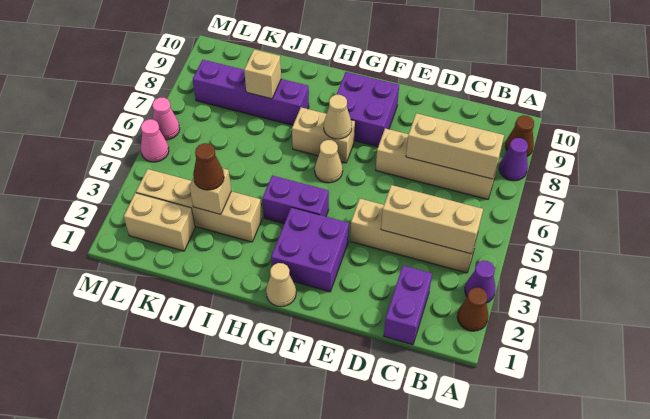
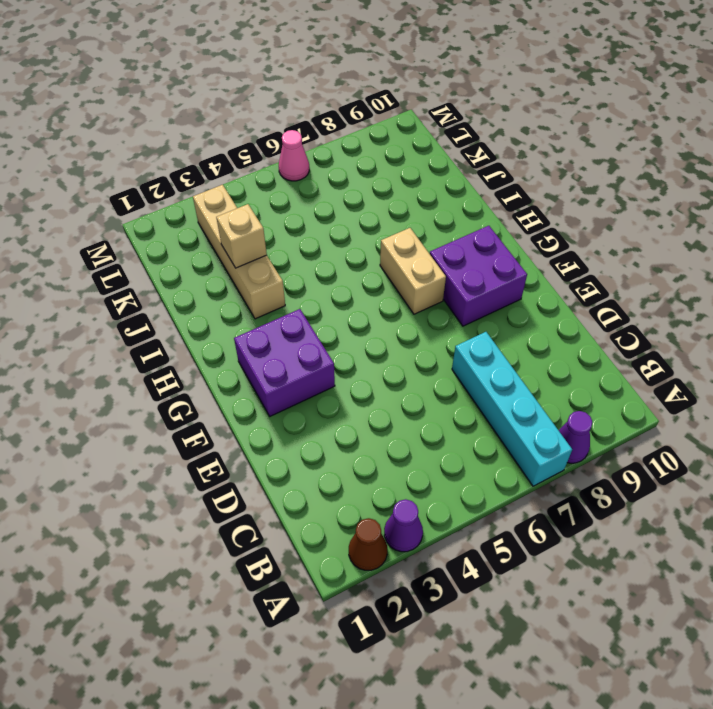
cyan brick A7:D7 level 1 -> tan brick B7:E7 level 1
none -> brown cone A9 level 1
none -> tan brick B4:E4 level 1
none -> purple brick C1:C2 level 1

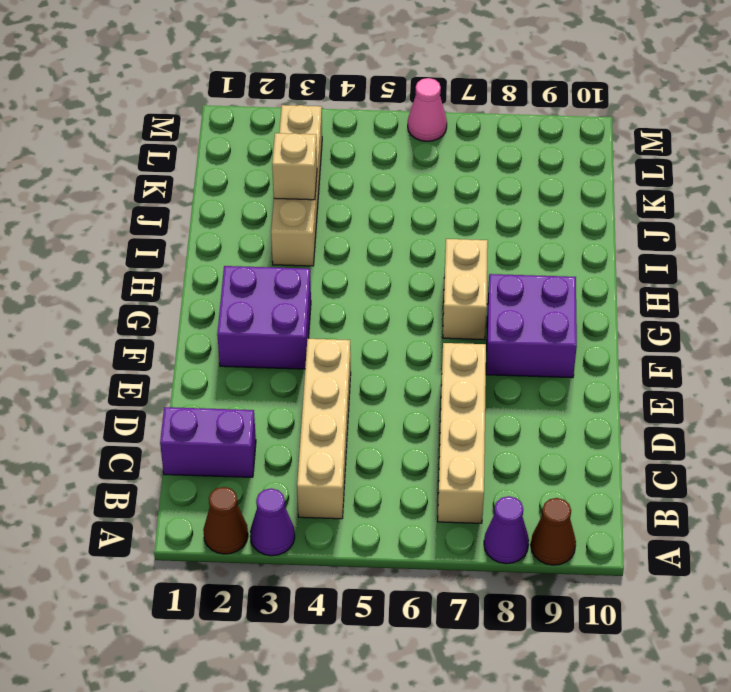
none -> tan cone G1 level 1
none -> purple brick G4:H4 level 1
none -> tan cone G6 level 1

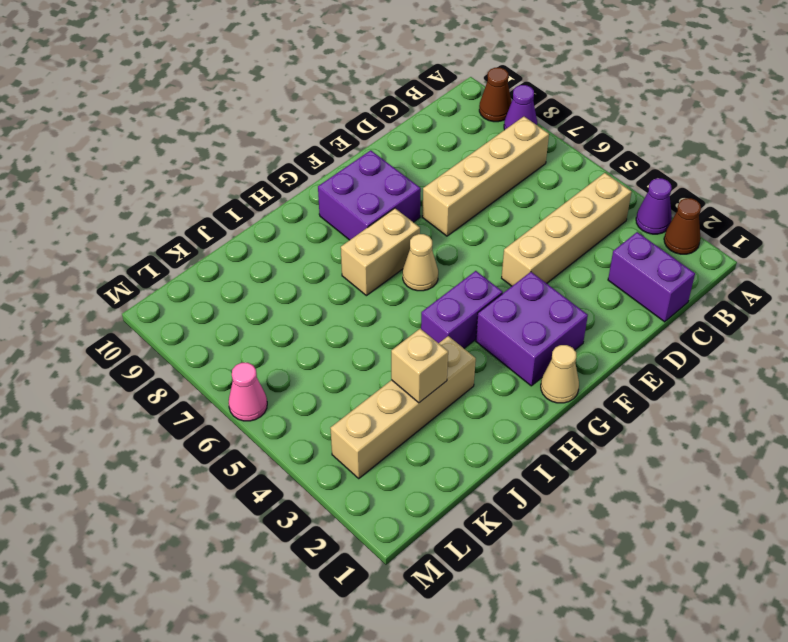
none -> purple brick I8:L8 level 1
none -> tan brick K2:L2 level 1
none -> pink cone M5 level 1

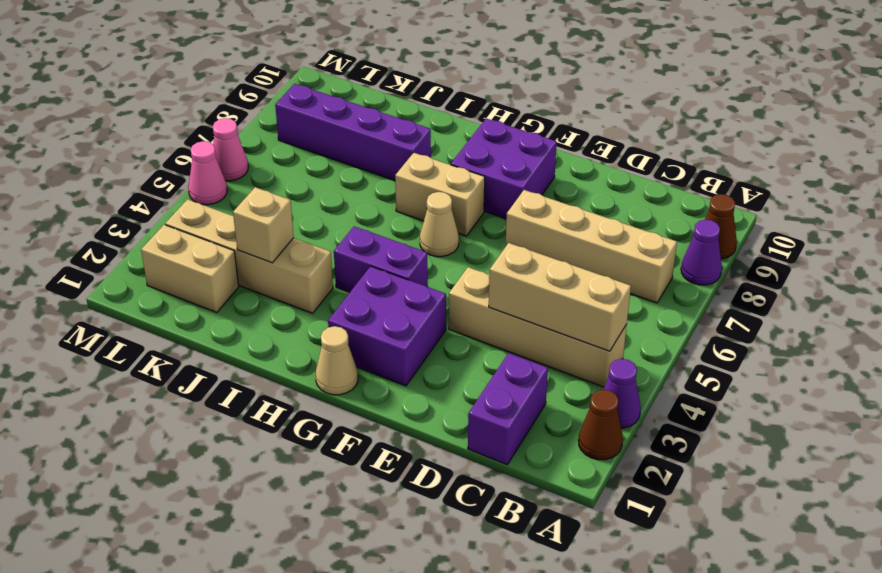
none -> tan brick B7:D7 level 2
none -> tan cone G7 level 2
none -> tan brick J8 level 2

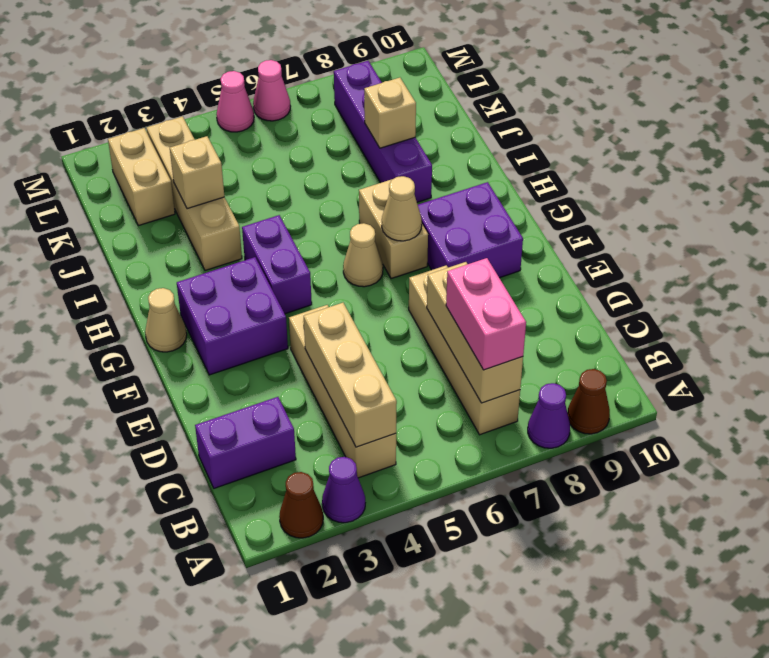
pink brick B7:C7 level 3 -> none
none -> brown cone J3 level 3

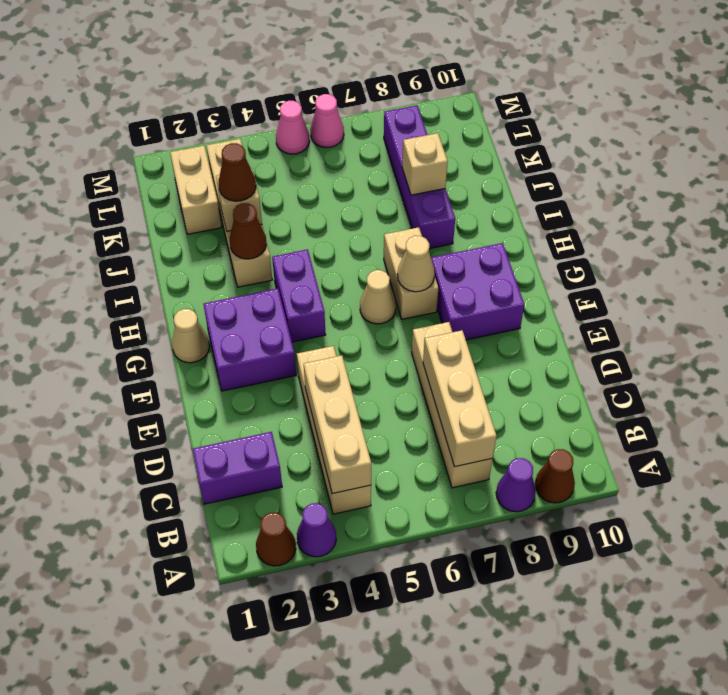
brown cone I3 level 2 -> none

